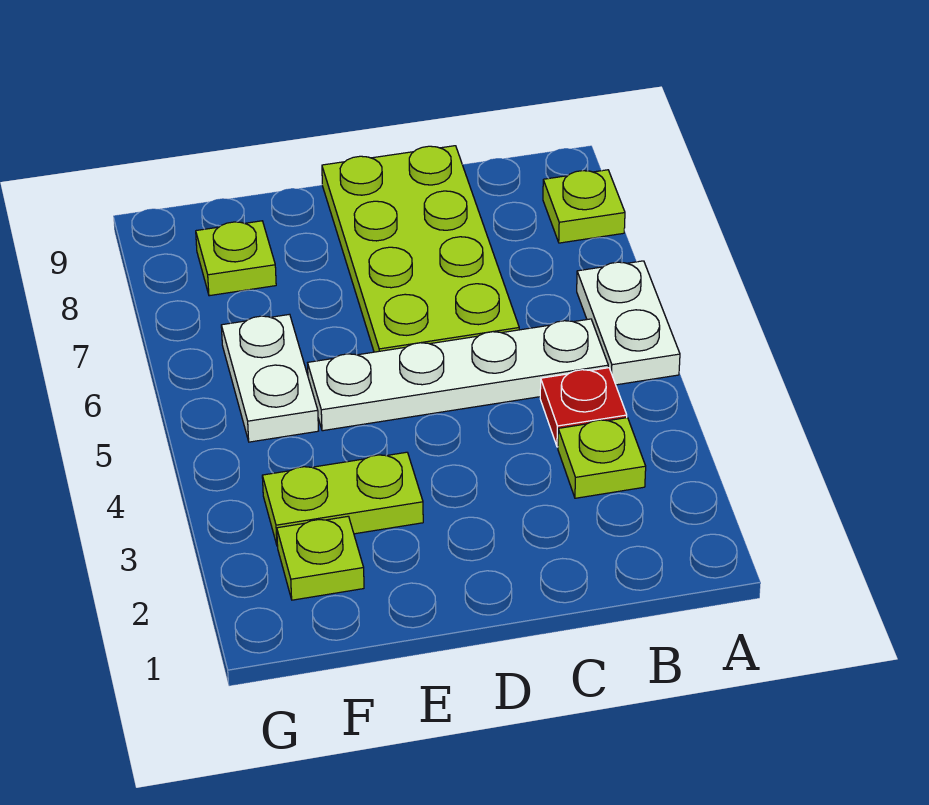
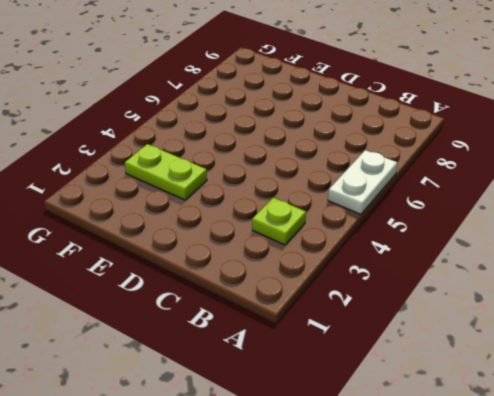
none -> lime plate A8 level 1
none -> red plate B4 level 1

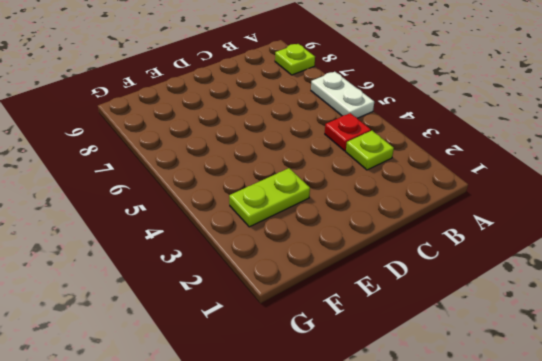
none -> white plate B5:E5 level 1
none -> lime plate C6:D9 level 1

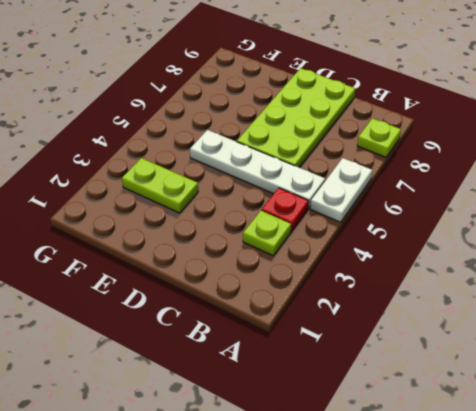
none -> lime plate F2 level 1
none -> white plate F5:F6 level 1

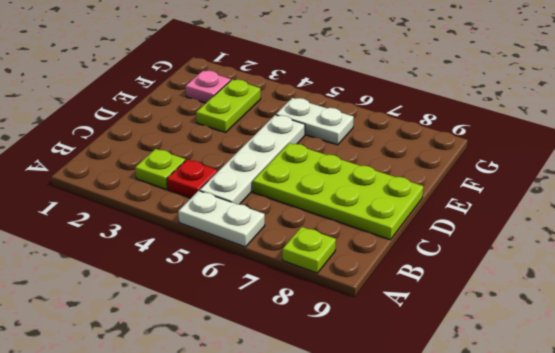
pink plate F2 level 1 -> lime plate F2 level 1
none -> lime plate F8 level 1

